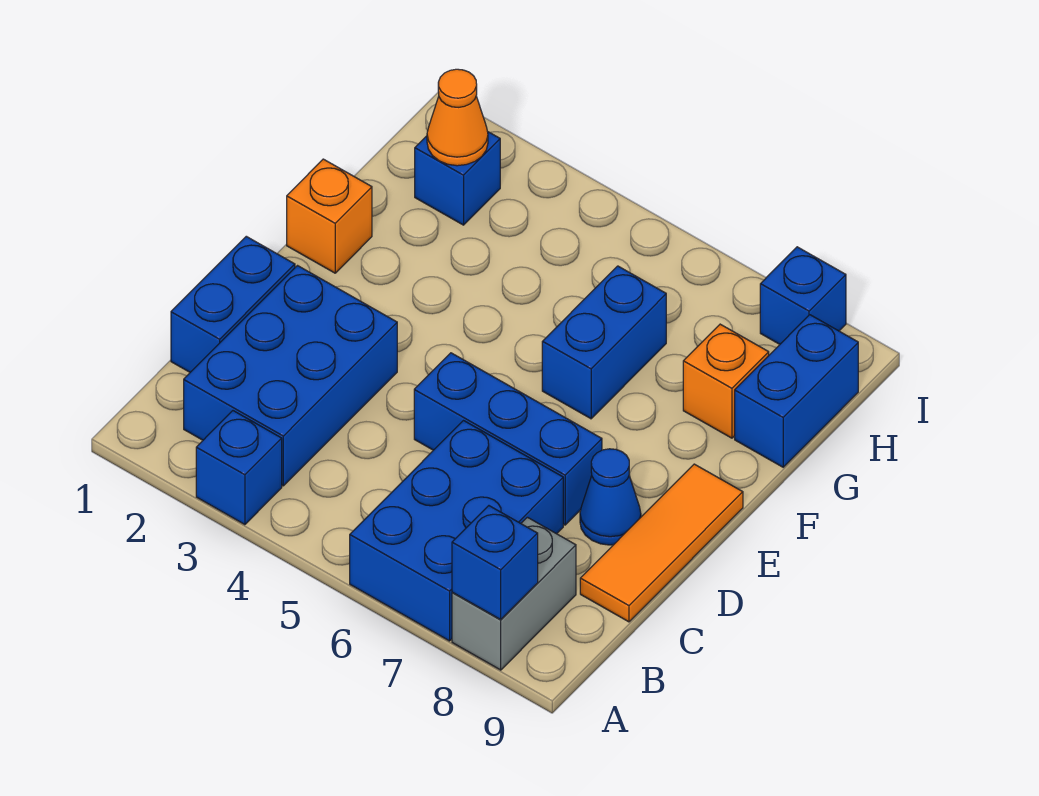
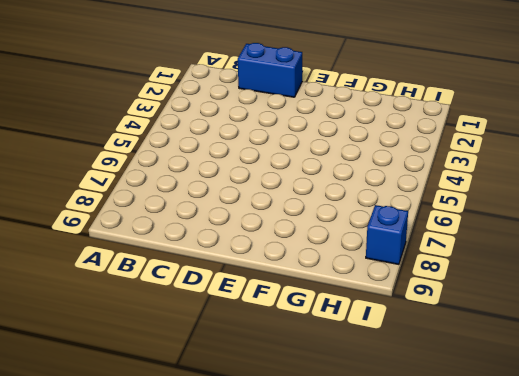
none -> blue brick A3 level 1
none -> blue brick A6:C7 level 1
none -> grey brick A8:B8 level 1

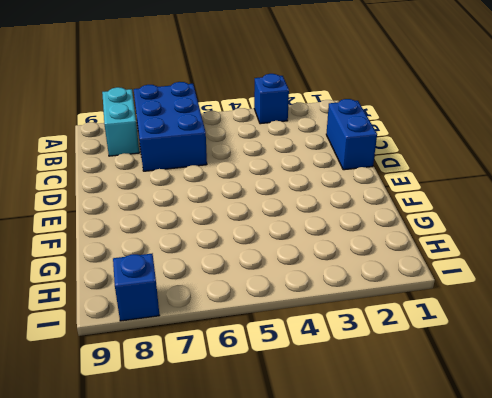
cyan brick A8:B8 level 1 -> grey brick A8:B8 level 1
none -> blue brick B2:D3 level 1
none -> orange tile C9:E9 level 1
none -> blue brick D5:D7 level 1

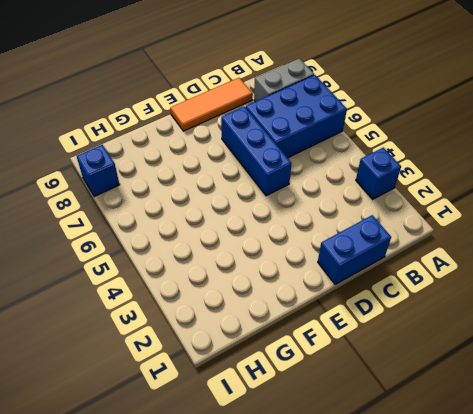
none -> blue brick B2:D3 level 1
none -> blue cone D8 level 1
none -> orange brick F1 level 1

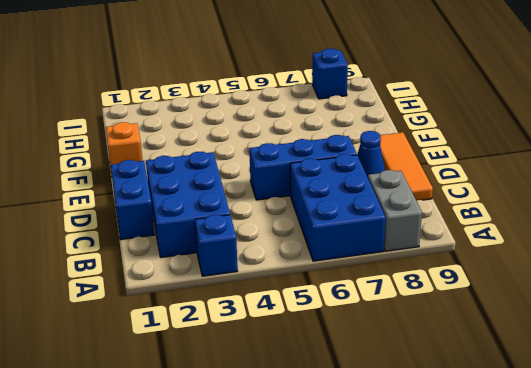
none -> blue brick F6:G6 level 1
none -> orange brick G8 level 1
none -> blue brick G9:H9 level 1

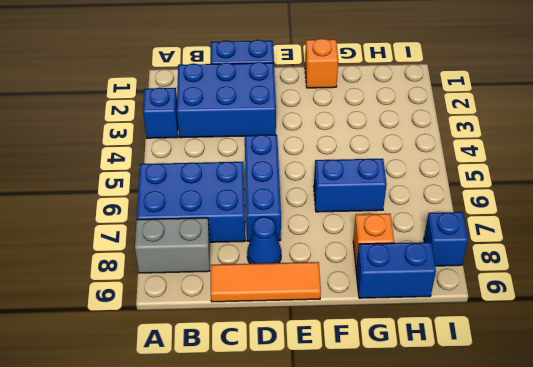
none -> blue brick H2 level 1
none -> blue brick A8 level 2
none -> orange cone H2 level 2

